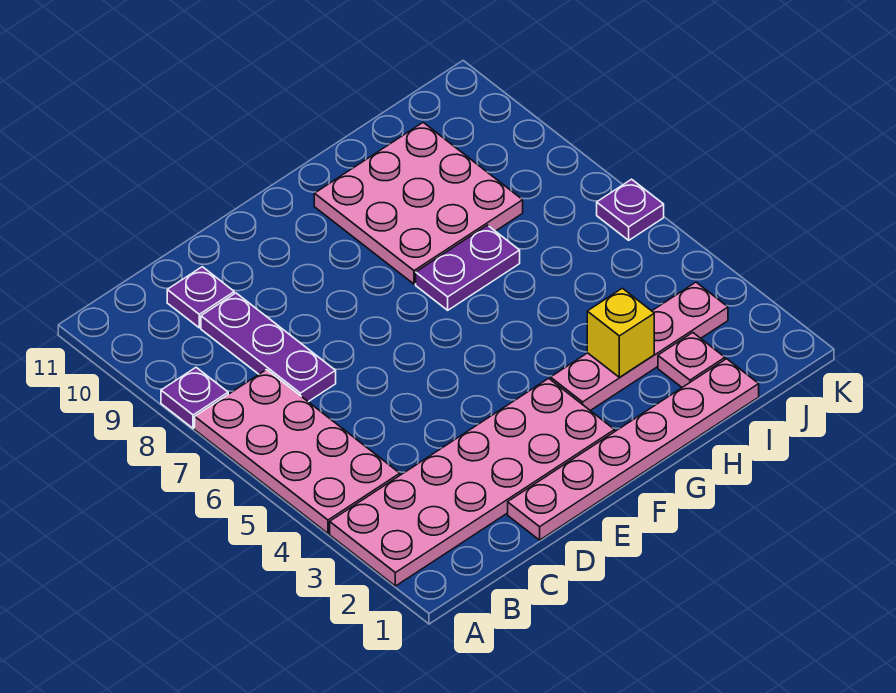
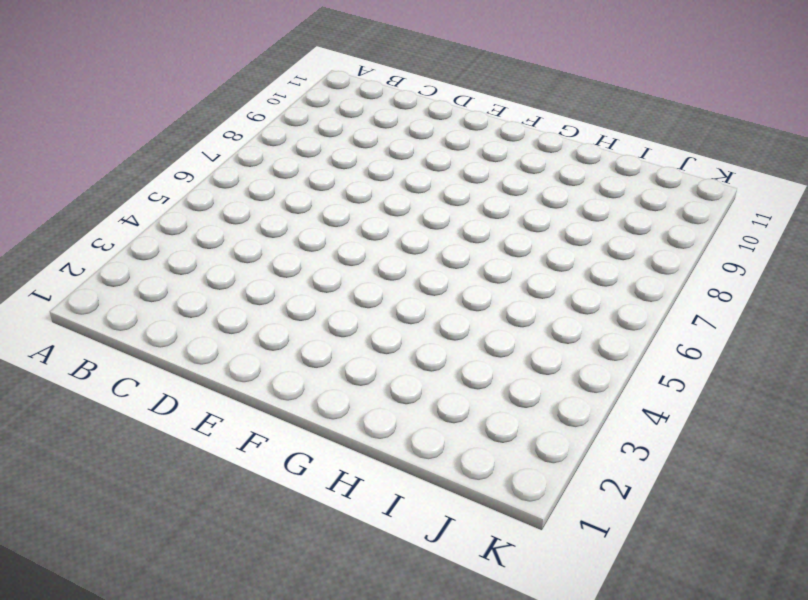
none -> pink plate A2:F3 level 1
none -> pink plate A4:B7 level 1
none -> purple plate A8 level 1

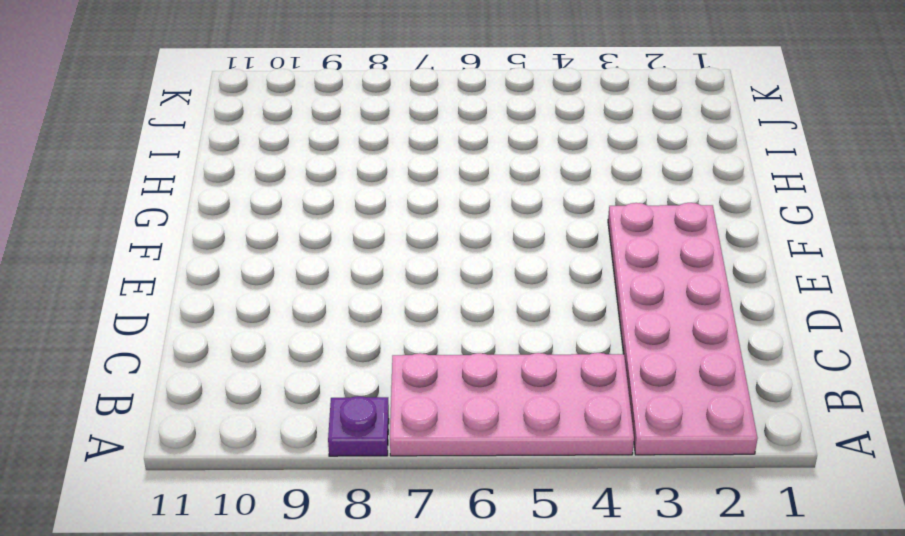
none -> purple plate C7:C9 level 1
none -> purple plate C10 level 1
none -> pink plate D1:I1 level 1

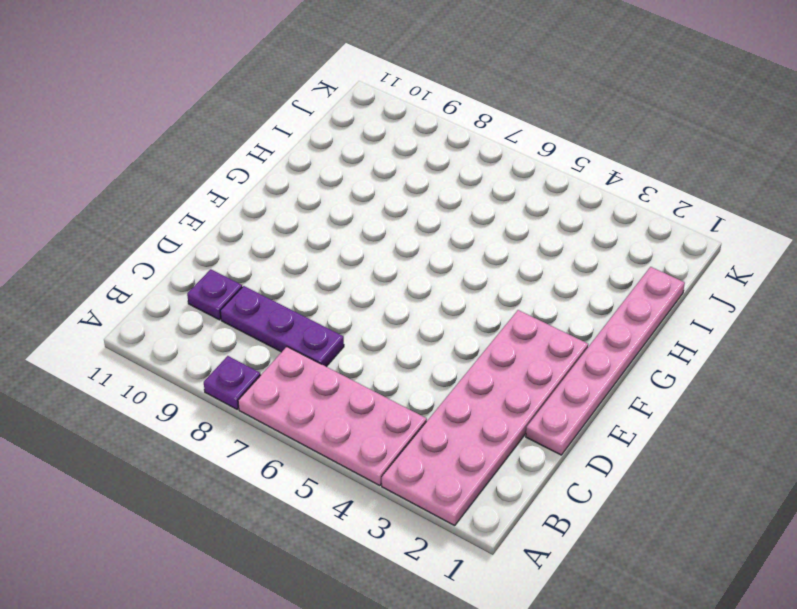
none -> pink plate G3:J3 level 1
none -> purple plate G7:H7 level 1
none -> pink plate G8:I10 level 1

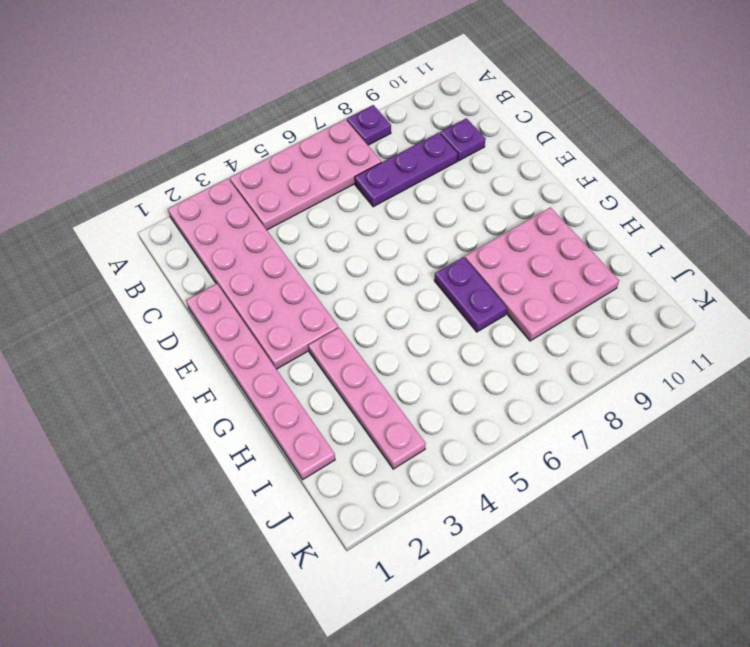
none -> pink plate I2 level 1
none -> purple plate K6 level 1
none -> yellow brick H3 level 2

